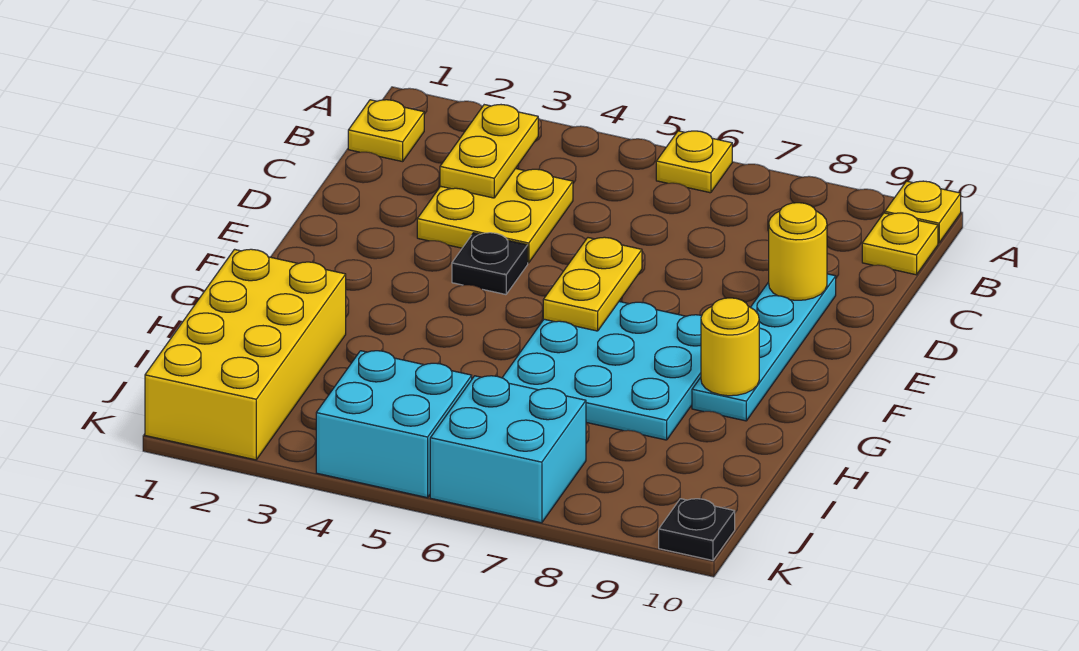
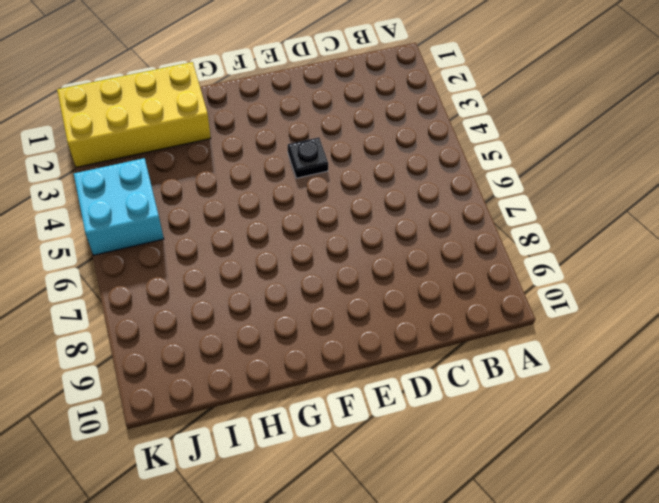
none -> yellow plate A6 level 1
none -> yellow plate A10 level 1
none -> yellow plate B1 level 1

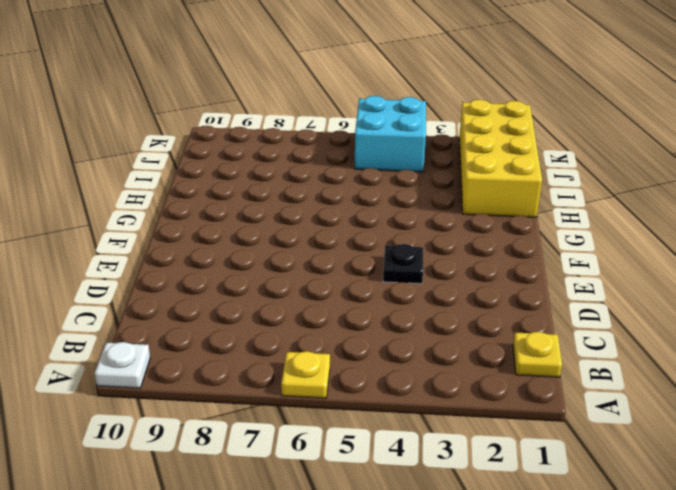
white plate A10 level 1 -> yellow plate A10 level 1
none -> yellow plate B10 level 1
none -> yellow plate C3:D4 level 1
none -> cyan plate D9:G9 level 1

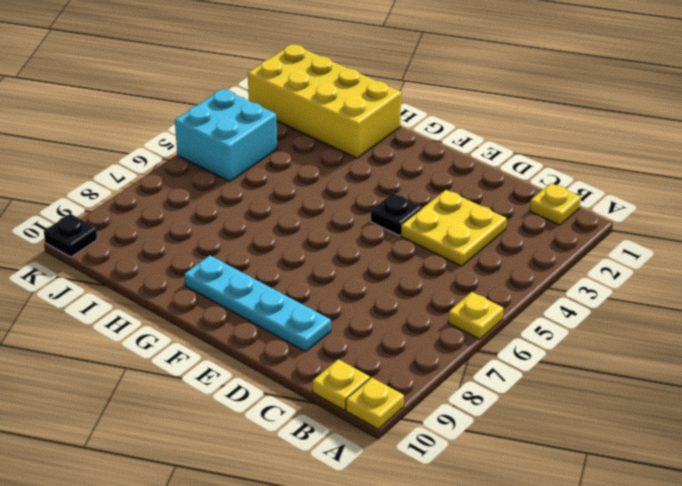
none -> cyan plate F6:H8 level 1
none -> cyan brick J6:K7 level 1
none -> yellow plate B3:C3 level 2

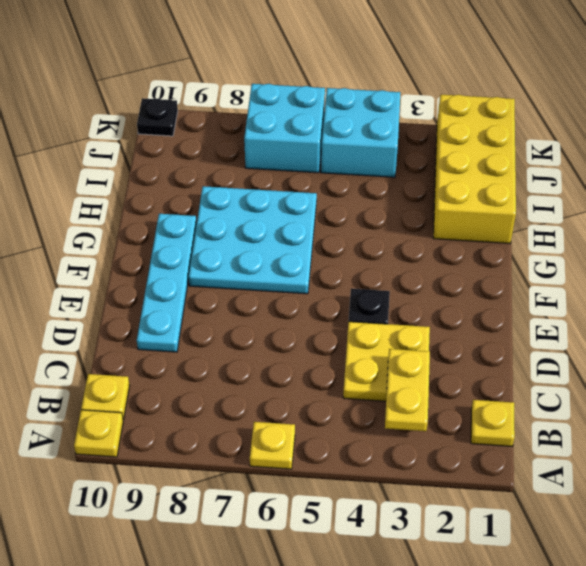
none -> yellow round brick D9 level 2
none -> yellow plate E6:F6 level 2
none -> yellow round brick G9 level 2

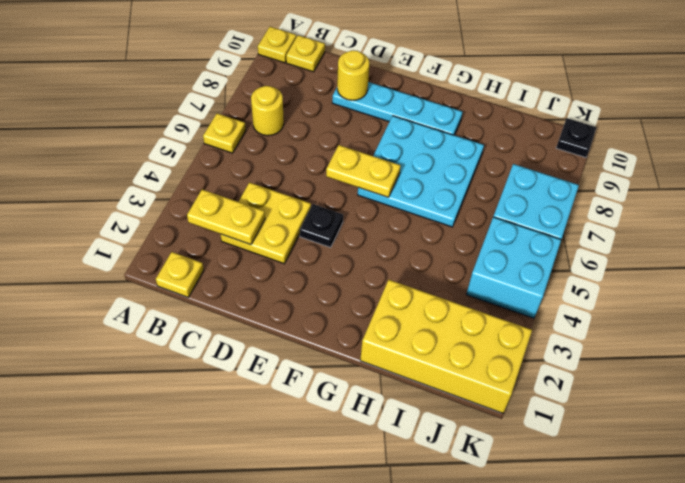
yellow round brick B7 level 1 -> yellow round brick G9 level 2

